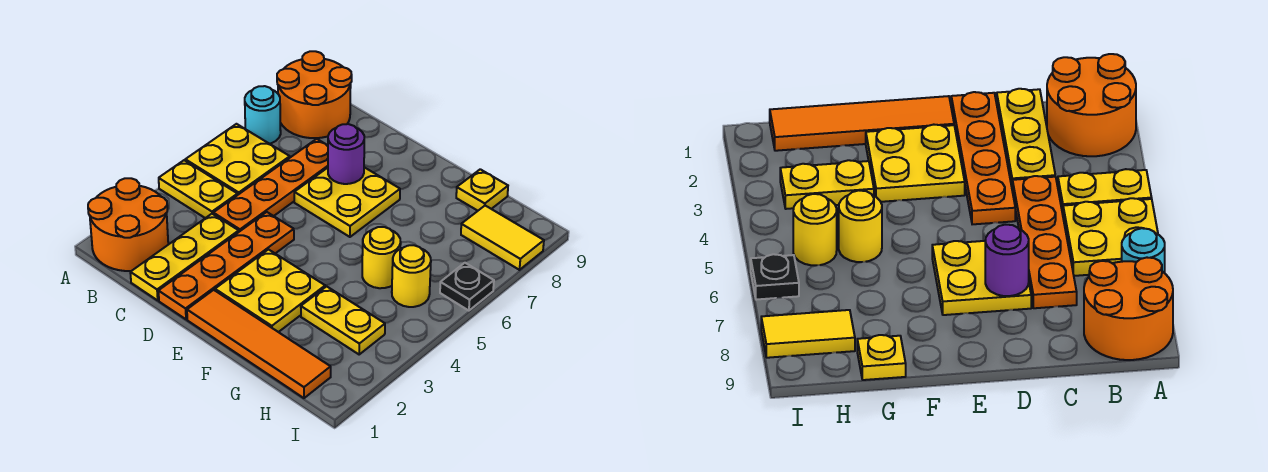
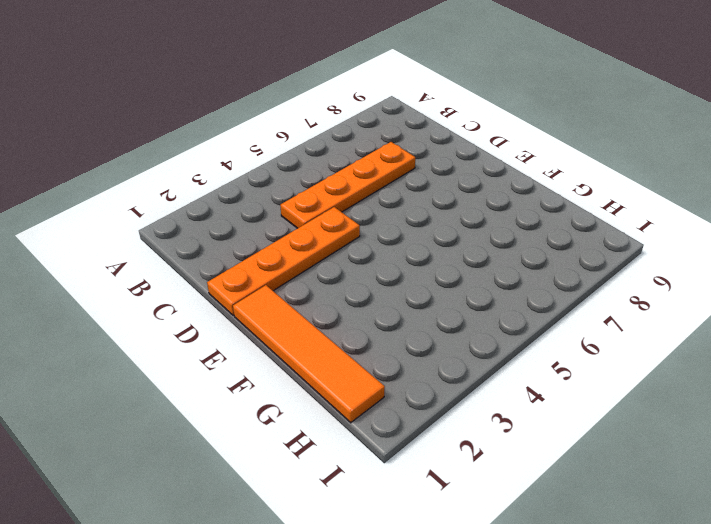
none -> orange round brick A1:B2 level 1
none -> yellow plate A4:B4 level 1
none -> yellow plate A5:B6 level 1

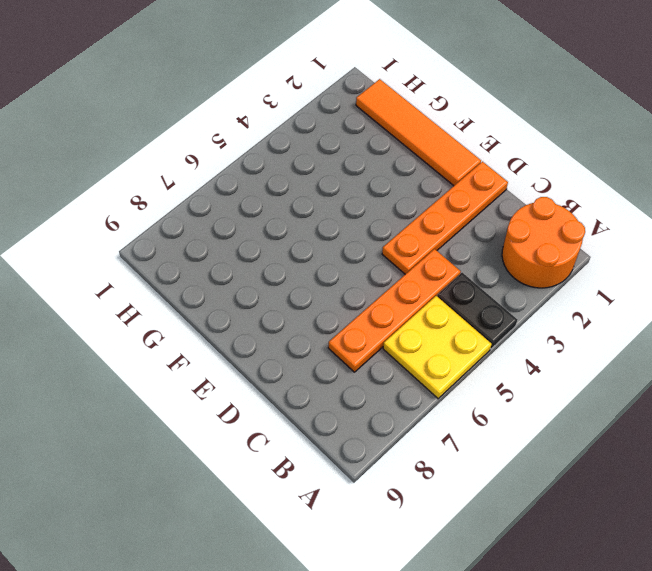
black plate A4:B4 level 1 -> yellow plate A4:B4 level 1
none -> cyan round brick A7 level 1
none -> orange round brick A8:B9 level 1
none -> yellow plate C1:C3 level 1

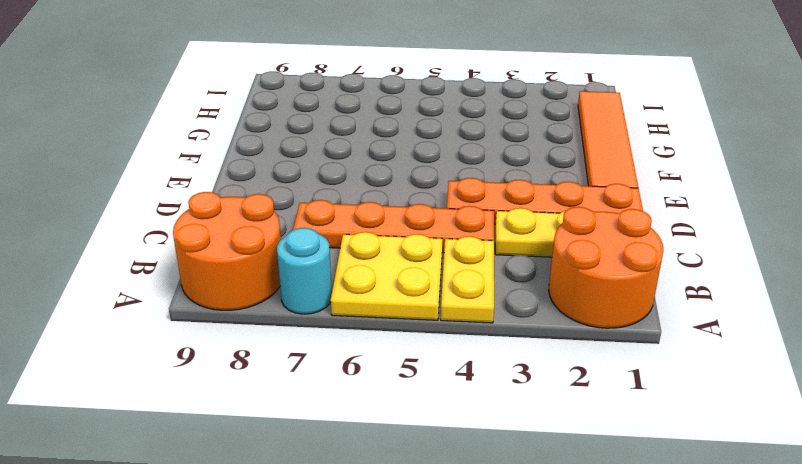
none -> yellow plate D6:E7 level 1
none -> yellow plate E2:F3 level 1
none -> yellow plate G3:H3 level 1

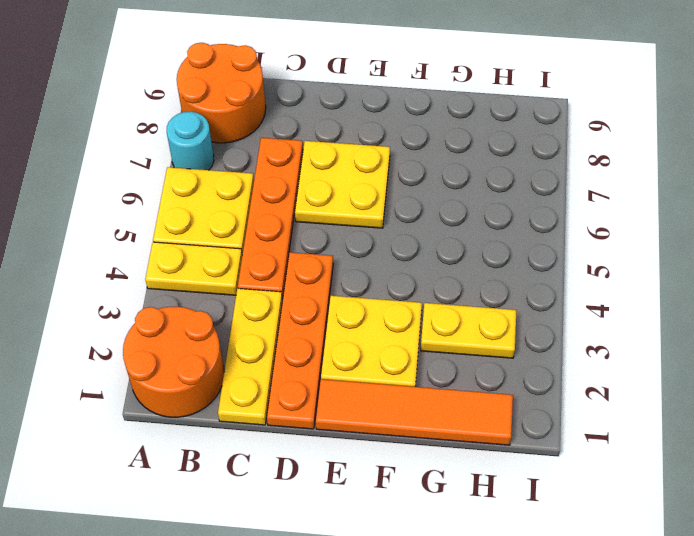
none -> yellow round brick G5 level 1
none -> yellow plate G9 level 1
none -> yellow round brick H5 level 1

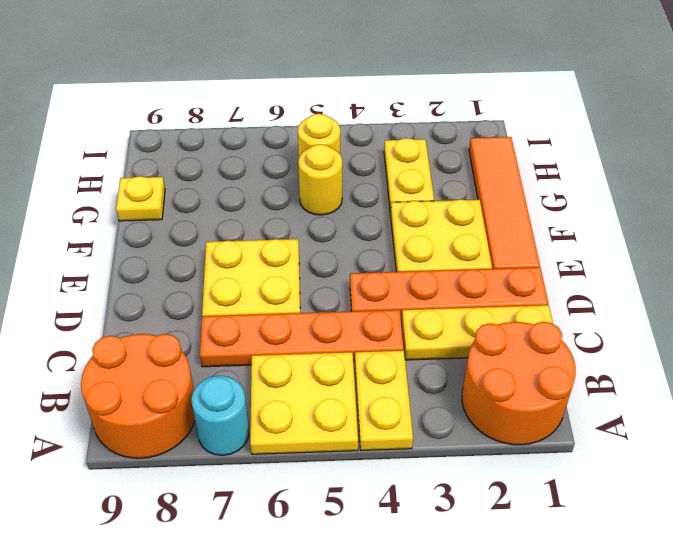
none -> yellow tile H8:I8 level 1
none -> black plate I6 level 1
none -> purple round brick D7 level 2

